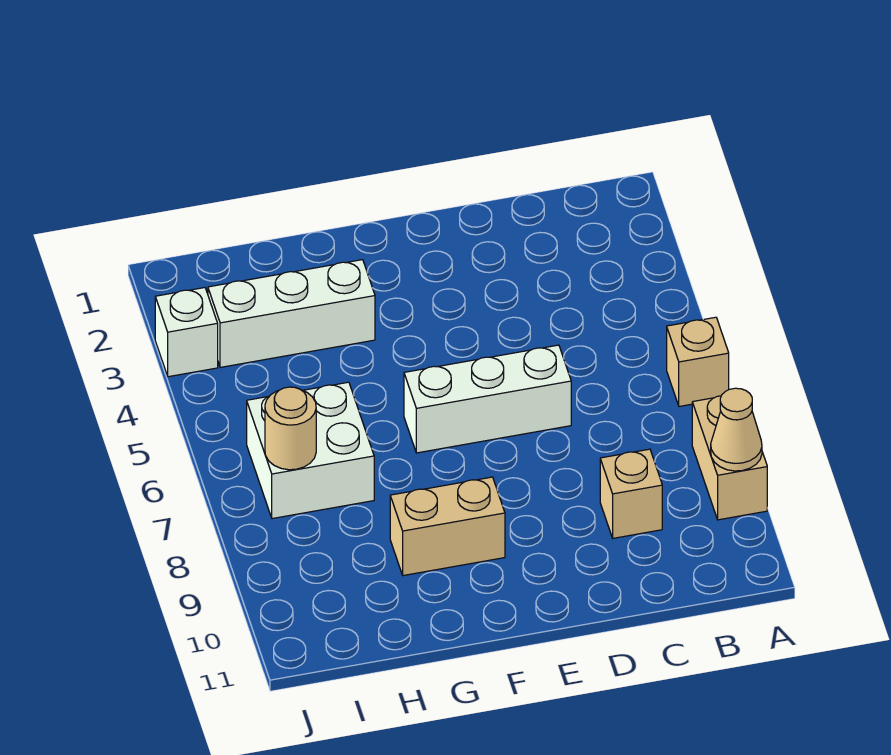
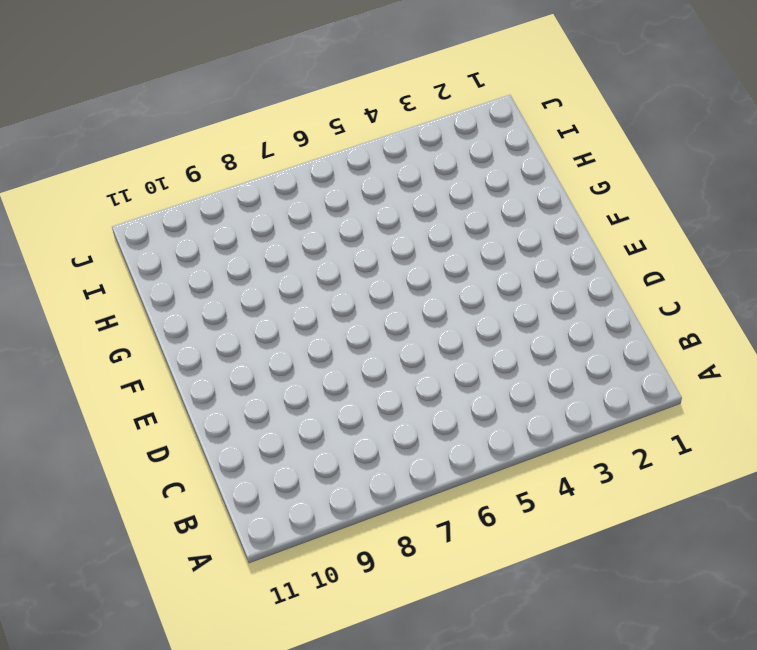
none -> tan brick A6 level 1
none -> tan brick A8:A9 level 1

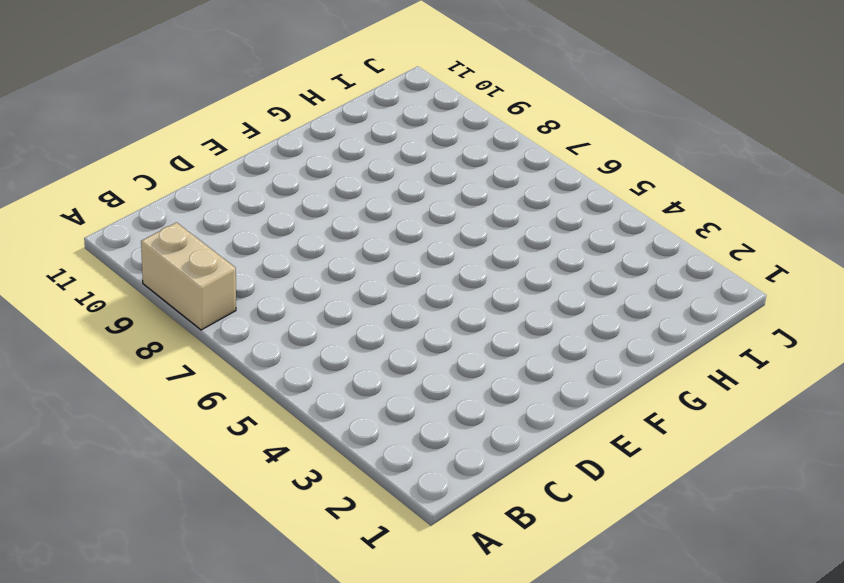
none -> tan brick A6 level 1
none -> tan brick C9 level 1

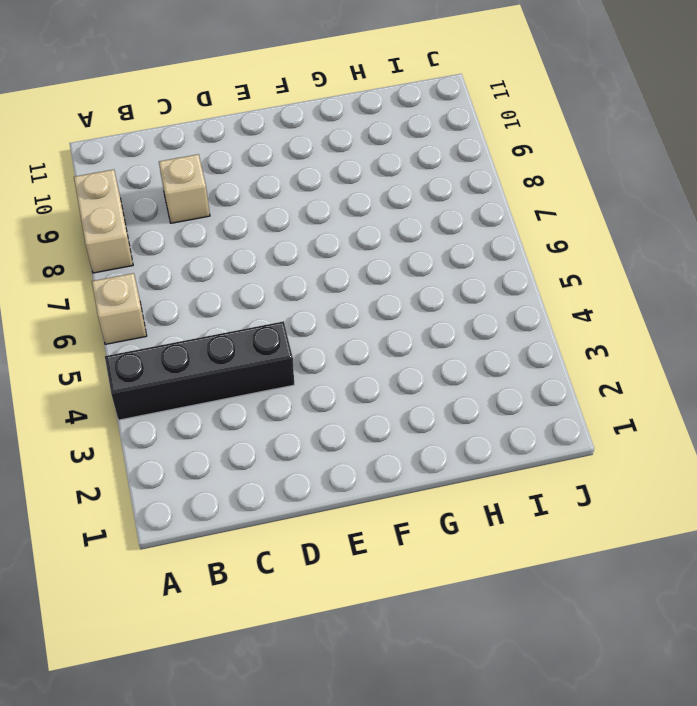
black brick A4:D4 level 1 -> none
none -> white brick D6:F6 level 1
none -> tan brick F9:G9 level 1

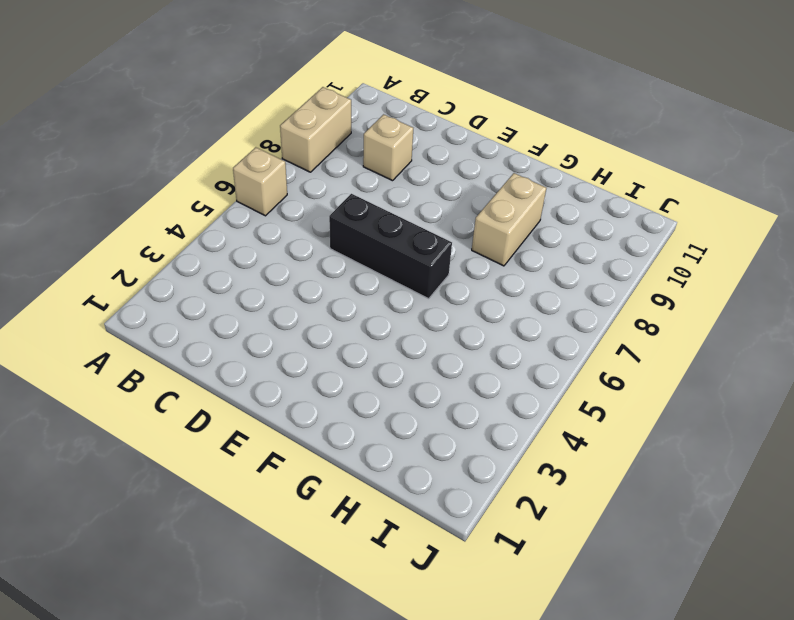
black brick D6:F6 level 1 -> white brick D6:F6 level 1
tan brick G8:G9 level 1 -> tan brick F9:G9 level 1
none -> white brick G3:I3 level 1
none -> white brick H6:I7 level 1

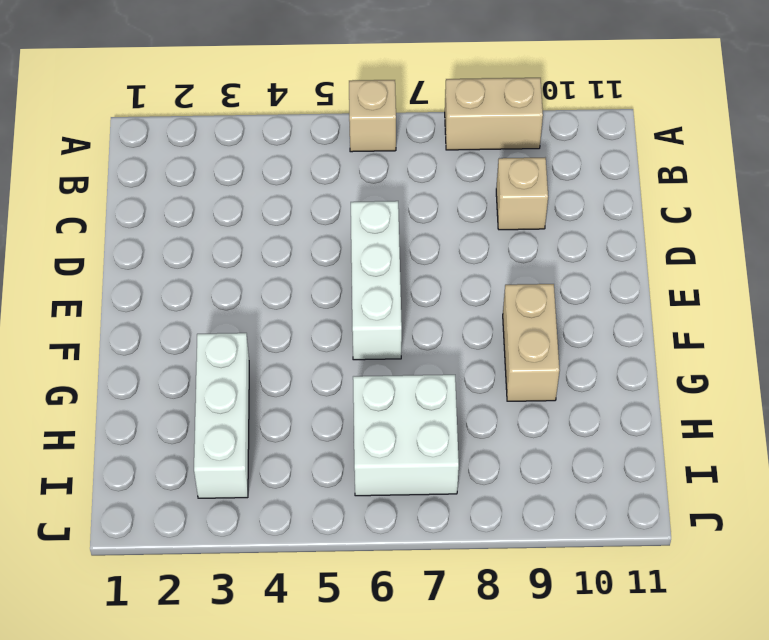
none -> white brick J3 level 1
none -> tan cone A9 level 2

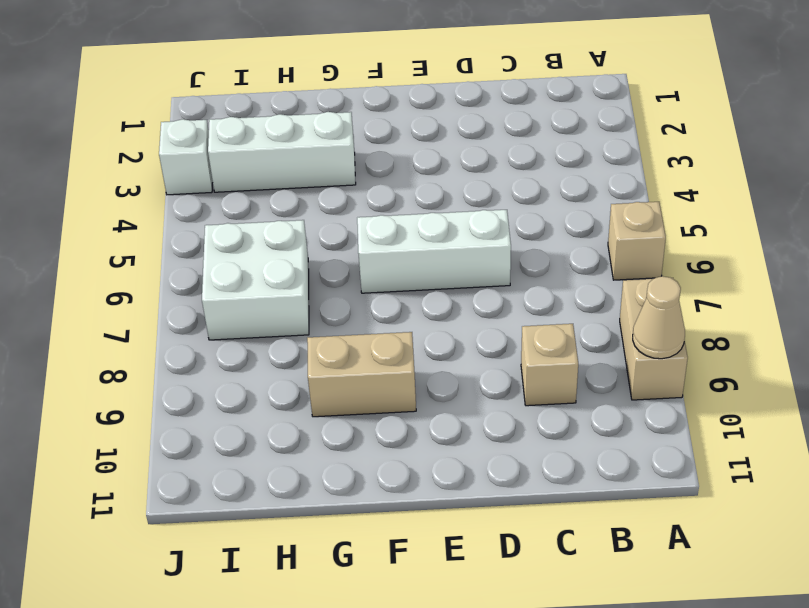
none -> tan round brick I7 level 2

